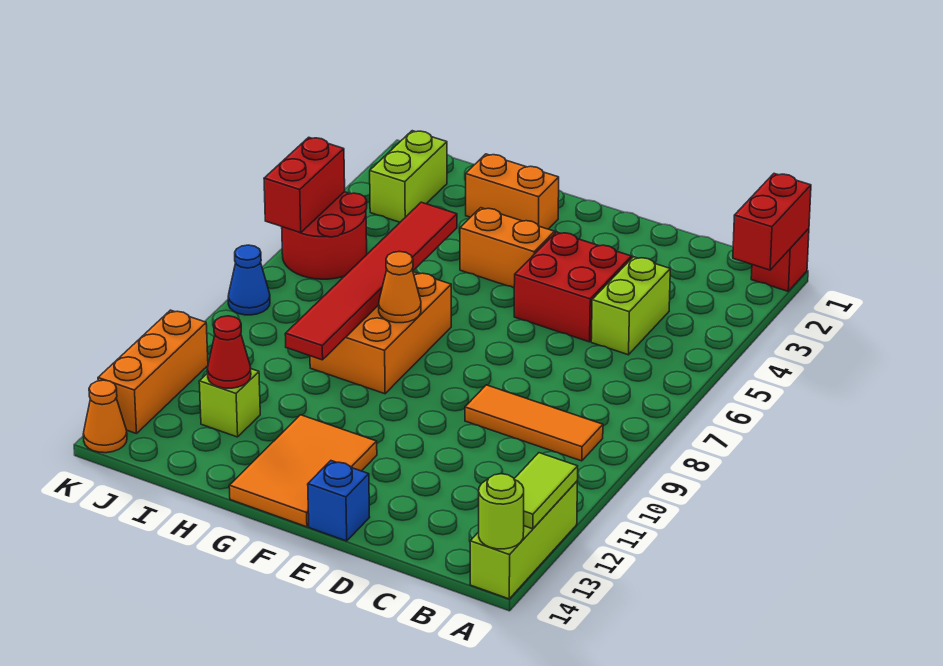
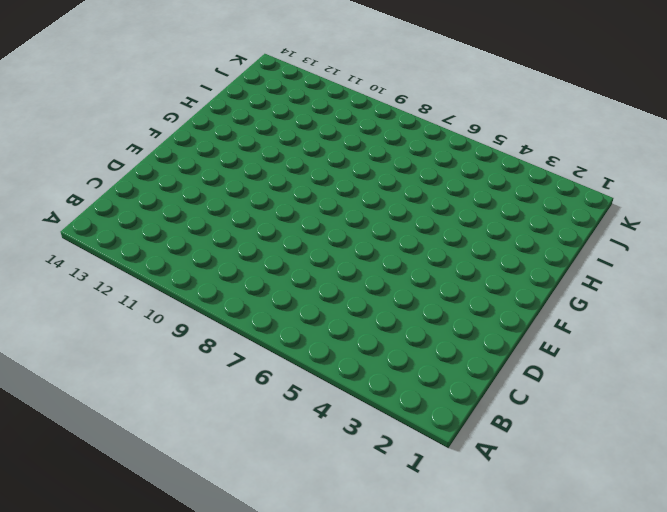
none -> red brick A1 level 1
none -> lime brick A12:A14 level 1
none -> orange tile B9:D9 level 1

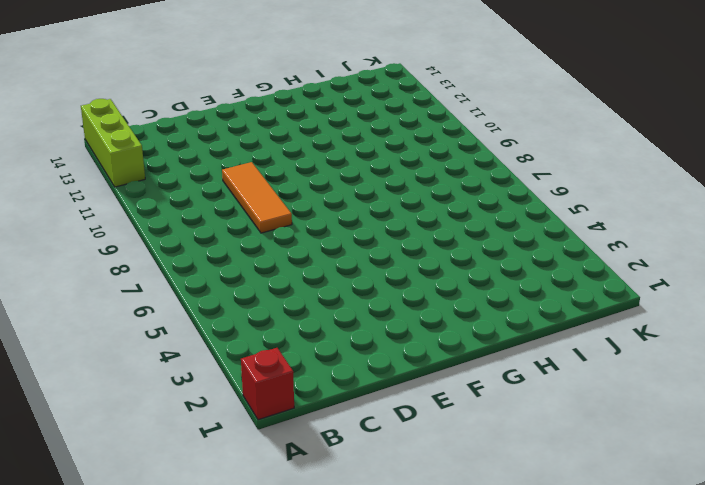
orange tile D8:D10 level 1 -> orange tile B9:D9 level 1
none -> lime brick C4:C5 level 1
none -> red brick D4:E5 level 1
none -> blue brick E14 level 1

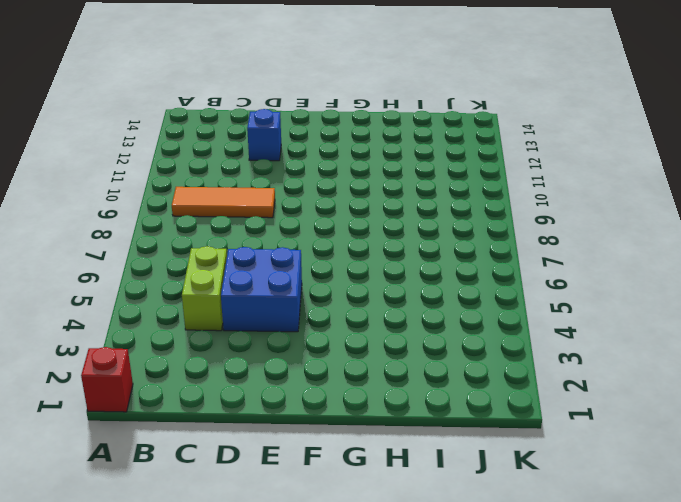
blue brick D4:E5 level 1 -> red brick D4:E5 level 1
blue brick D12 level 1 -> blue brick E14 level 1
none -> lime brick A12:A14 level 1
none -> orange brick F4:G4 level 1
none -> orange tile F12:G14 level 1

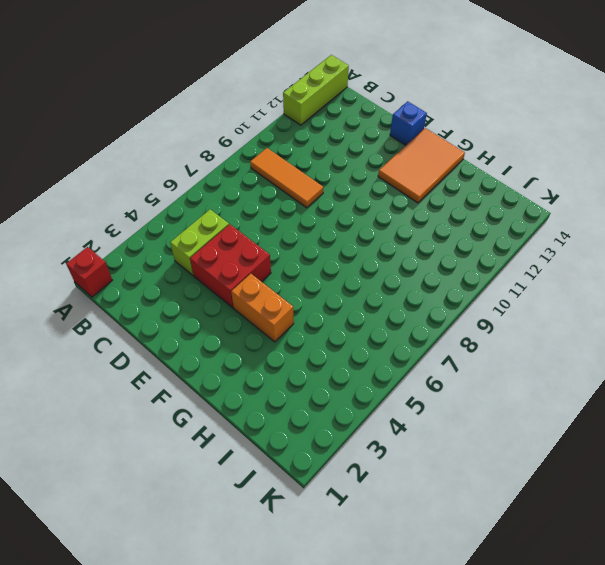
none -> orange brick G2:H2 level 1
none -> orange brick G7:H9 level 1
none -> lime brick I12 level 1

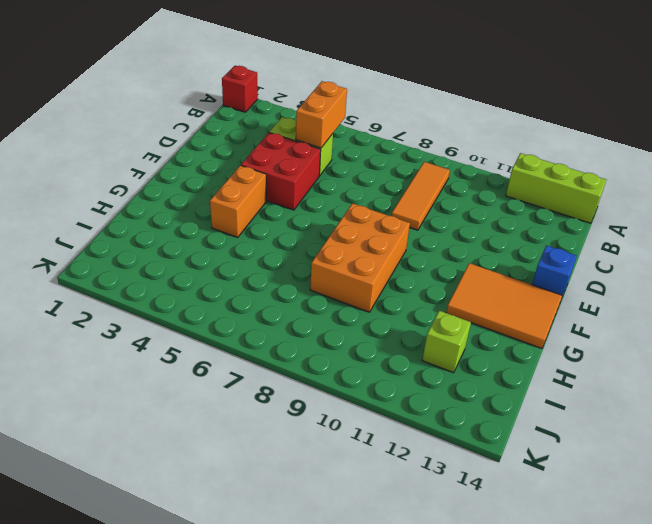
orange brick B5:C5 level 2 -> orange brick G2:H2 level 1
orange brick F8:H9 level 1 -> orange brick G7:H9 level 1
none -> lime brick J2:J3 level 1
none -> red round brick J5:K6 level 1
none -> blue cone K8 level 1

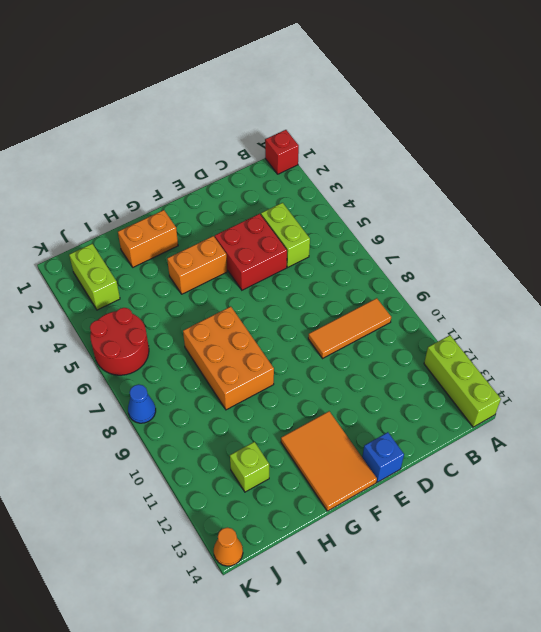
none -> orange brick K11:K13 level 1
none -> red brick A1:A2 level 2
none -> lime tile A12:A13 level 2

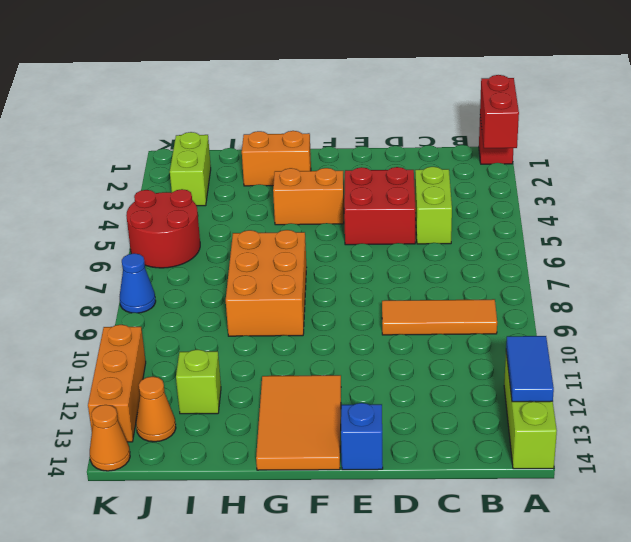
blue tile A12:A13 level 2 -> lime tile A12:A13 level 2
orange cone J13 level 1 -> orange cone G8 level 2
none -> lime round brick A14 level 2
none -> red tile H5:H10 level 2
none -> red cone I12 level 2

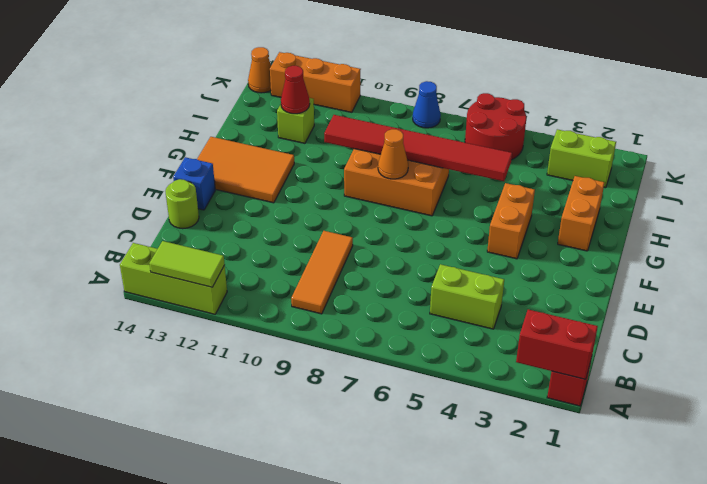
lime round brick D14 level 1 -> lime round brick A14 level 2
none -> red brick D4:E5 level 1
none -> red brick K5:K6 level 2

